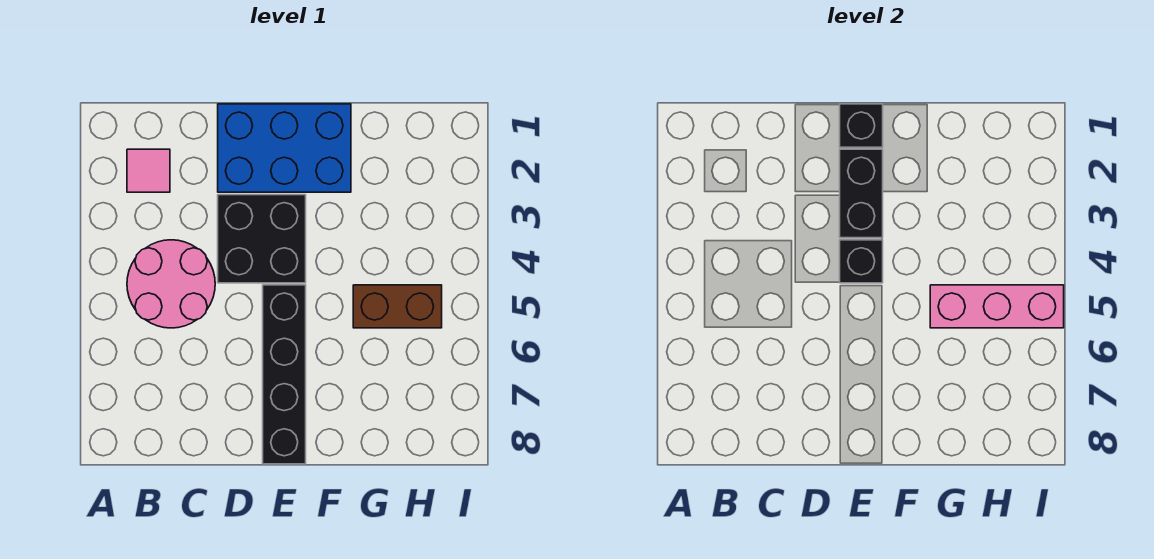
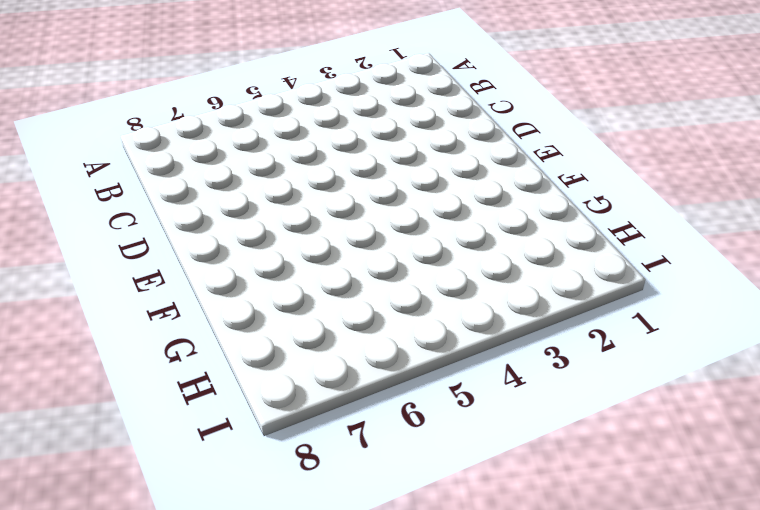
none -> pink tile B2 level 1
none -> pink round brick B4:C5 level 1

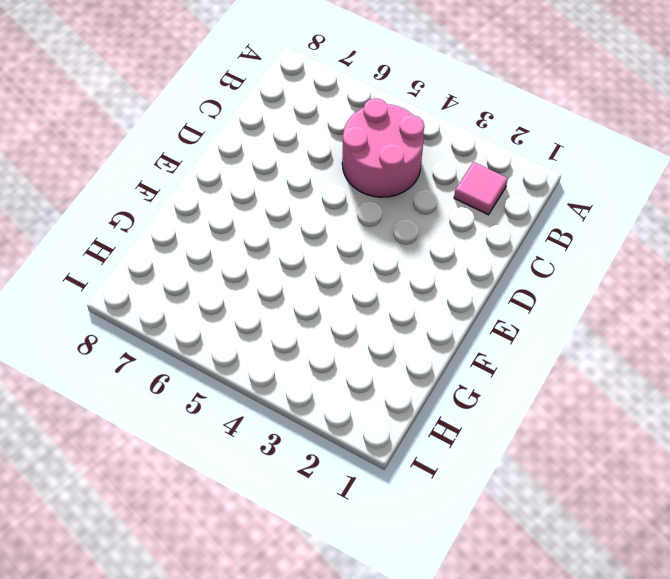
none -> blue brick D1:F2 level 1
none -> black brick D3:E4 level 1

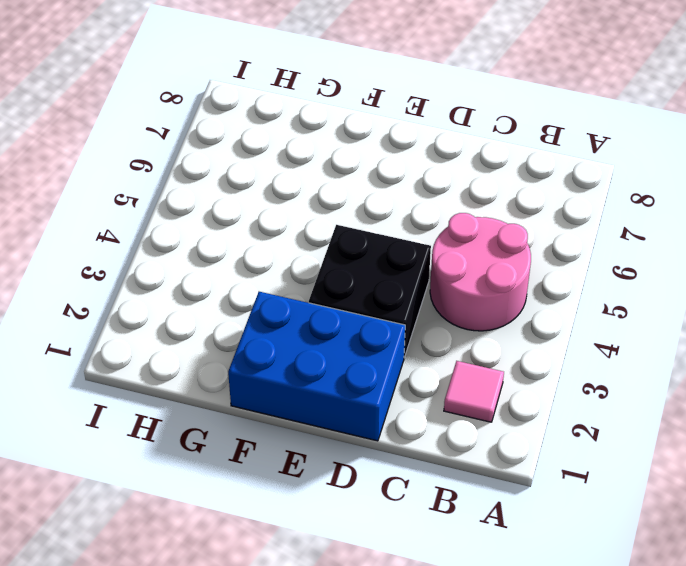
none -> black brick E5:E8 level 1
none -> brown brick G5:H5 level 1

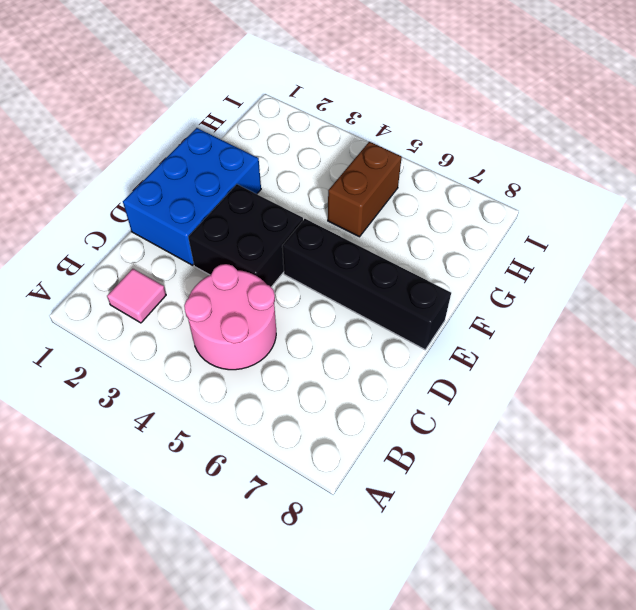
none -> black brick E1 level 2
none -> black brick E2:E3 level 2

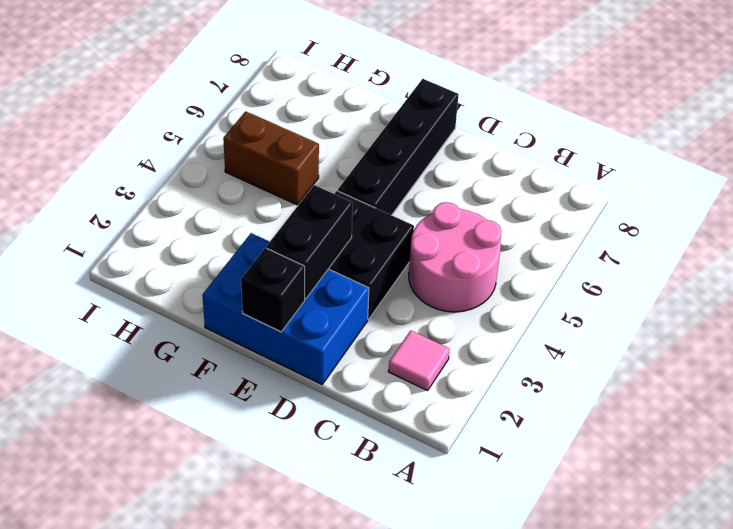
none -> black brick E4 level 2
none -> pink brick G5:I5 level 2

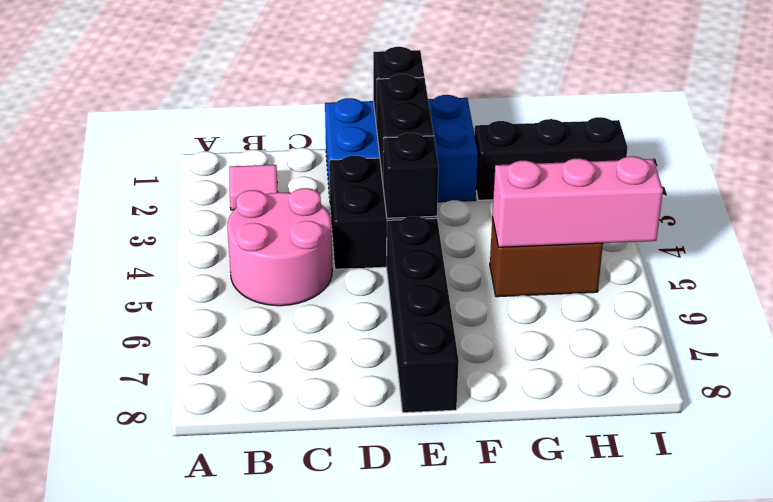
black brick G2:I2 level 1 -> none

